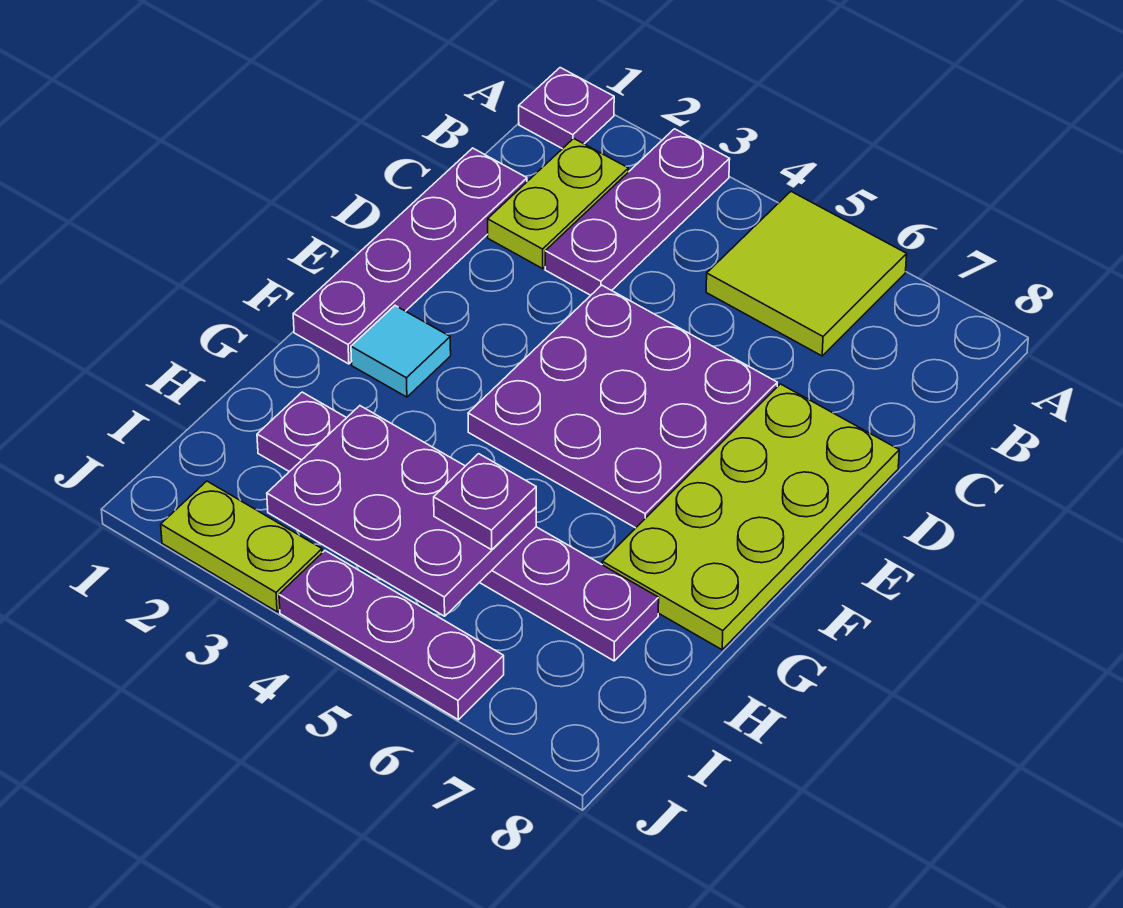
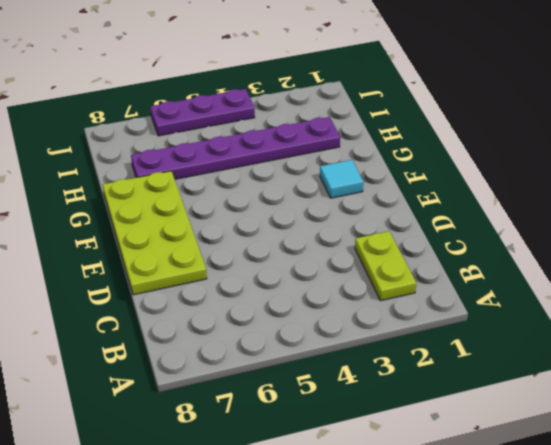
none -> purple plate A1 level 1
none -> purple plate A3:C3 level 1
none -> lime tile A5:B6 level 1

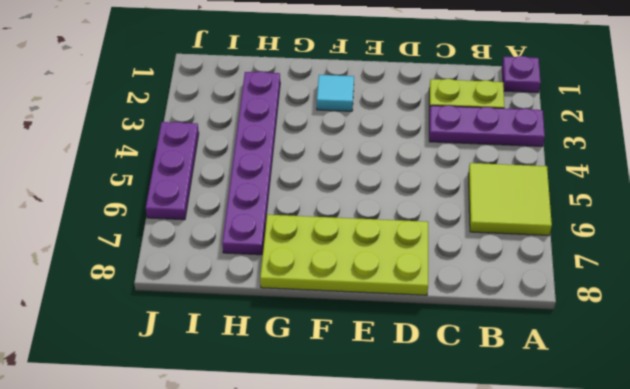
none -> purple plate C1:F1 level 1
none -> purple plate D4:F6 level 1
none -> lime plate J2:J3 level 1

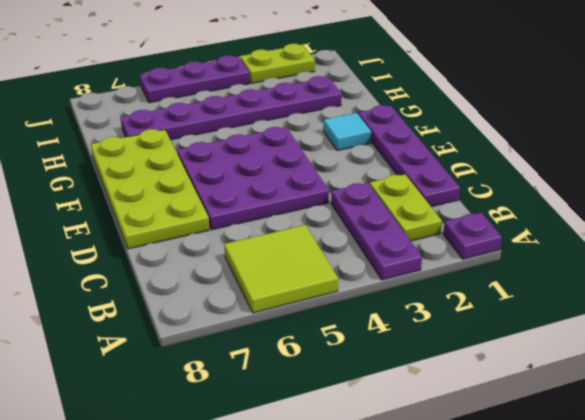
none -> purple plate H3:I5 level 2
none -> purple plate H5 level 3

